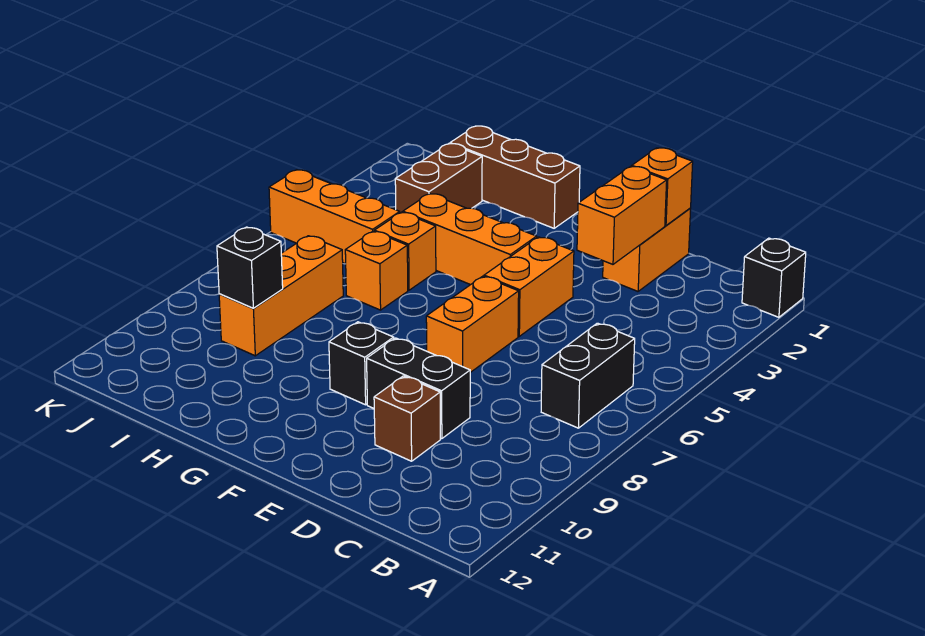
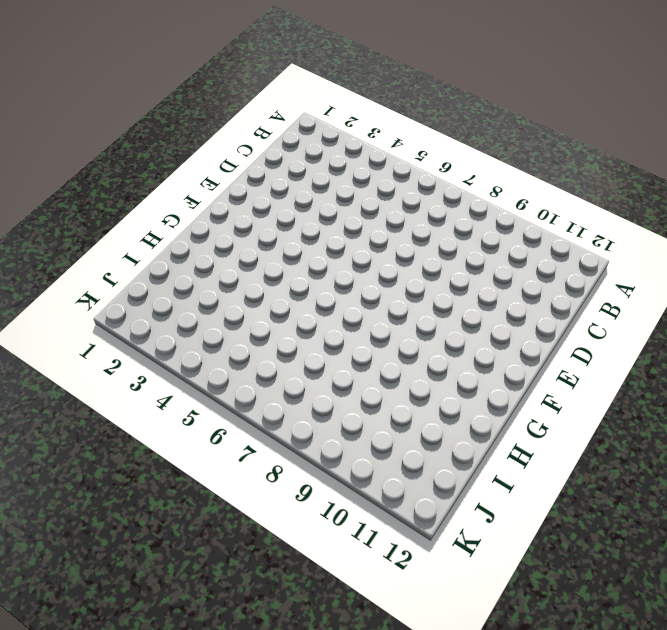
none -> black brick A1 level 1
none -> black brick B6:B7 level 1
none -> orange brick D1:D2 level 1

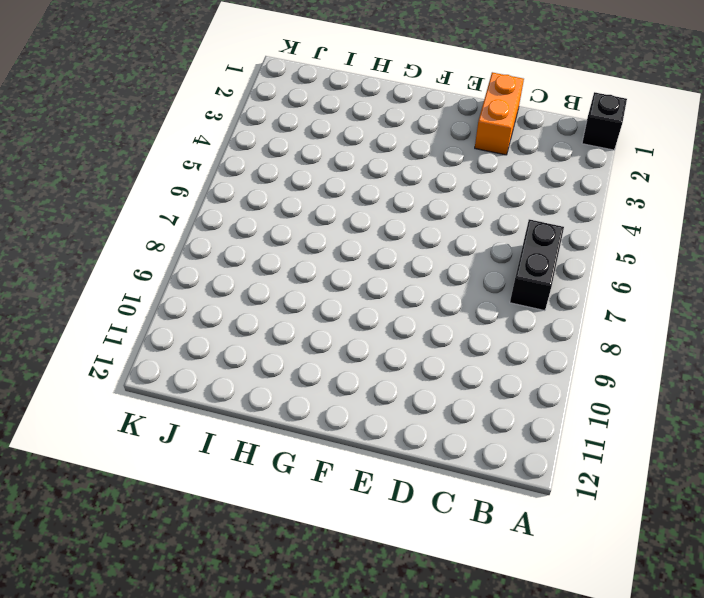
none -> black brick D9:E9 level 1
none -> brown brick D10 level 1
none -> orange brick E4:E5 level 1

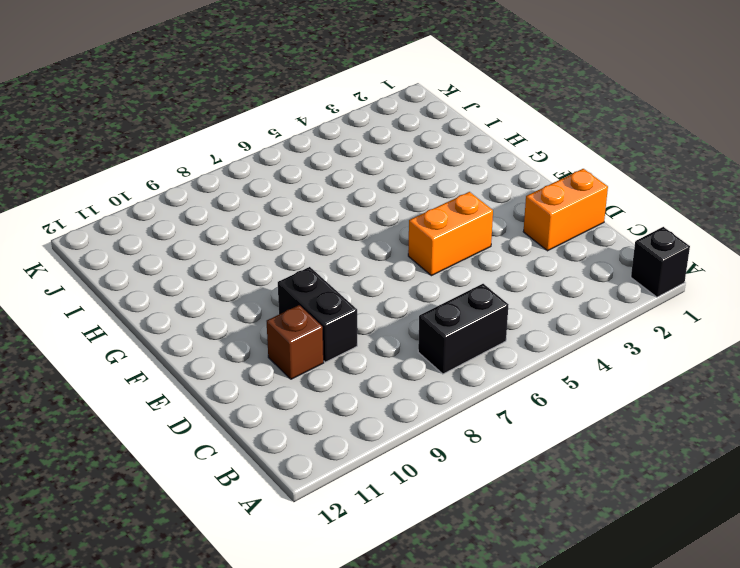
none -> orange brick E6:E7 level 1
none -> orange brick F4:H4 level 1
none -> black brick F9 level 1

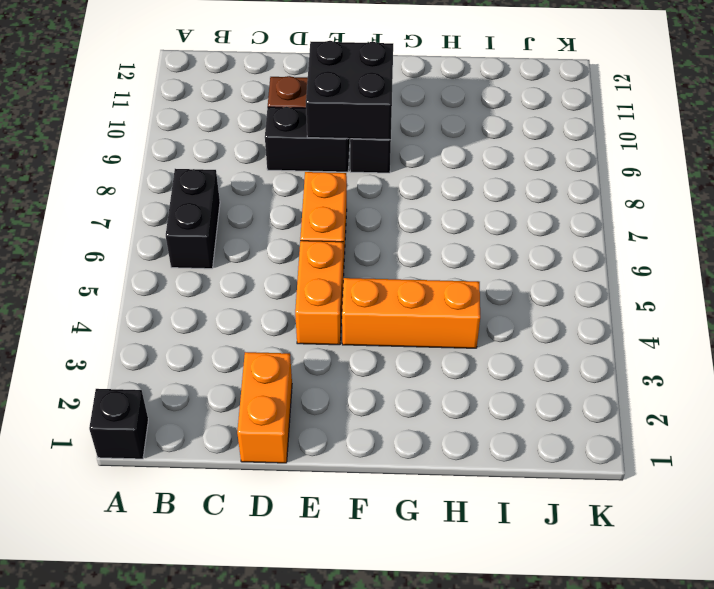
black brick E9:F10 level 2 -> none
none -> brown brick G1:I1 level 1
none -> orange brick H5 level 1
none -> orange brick H6 level 1

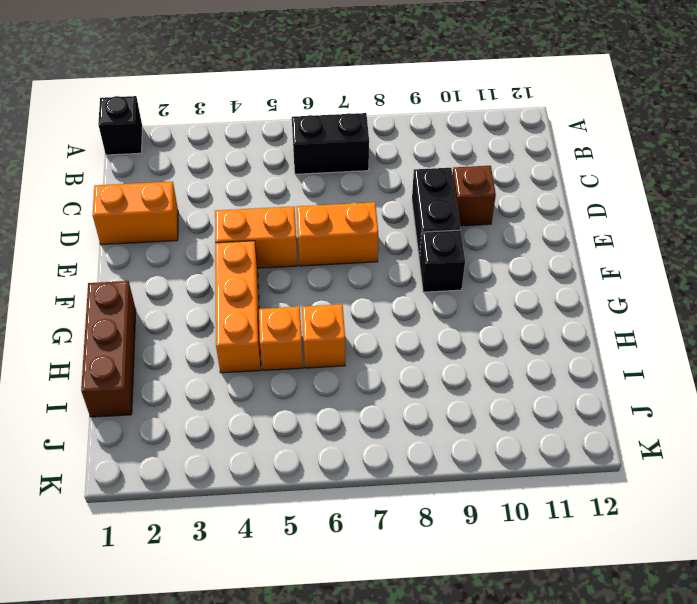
none -> brown brick I2:I3 level 1
none -> orange brick I5:K5 level 1
none -> orange brick I7:I9 level 1

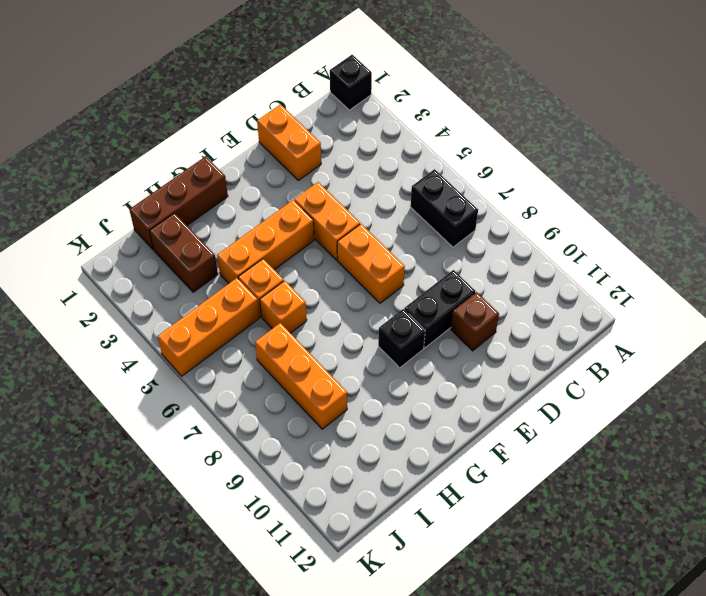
none -> orange brick D1 level 2
none -> orange brick D2:D3 level 2
none -> black brick I9 level 2

